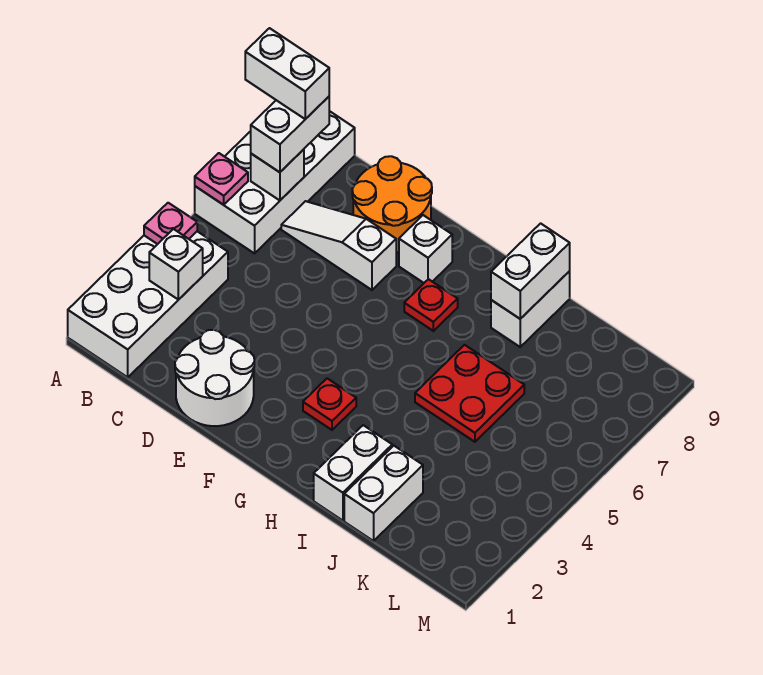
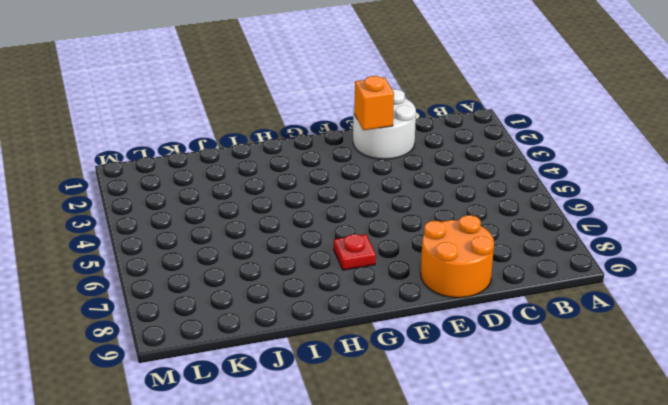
orange brick E2 level 2 -> none
none -> white brick A1:B4 level 1
none -> white brick A6:B9 level 1
none -> white slope C7:E7 level 1 top E

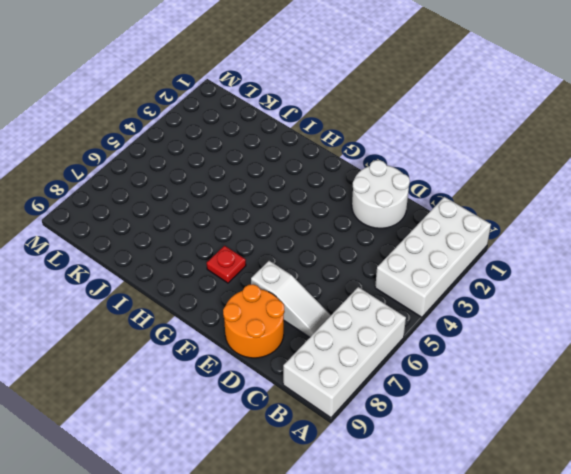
none -> white brick F8 level 1
none -> red plate G3 level 1
none -> white brick I1:I2 level 1

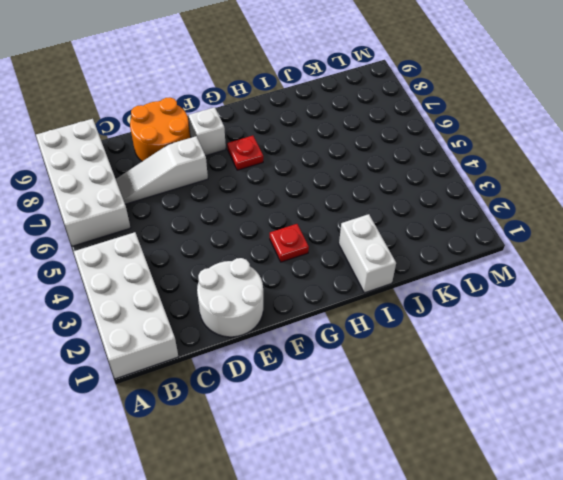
none -> red plate I5:J6 level 1
none -> white brick I8:I9 level 1
none -> white brick J1:J2 level 1

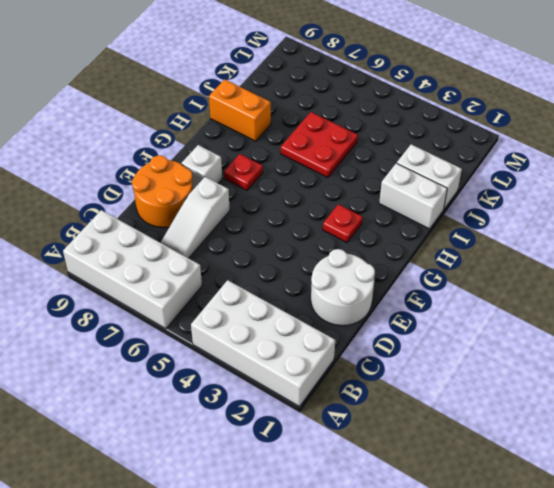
orange brick I8:I9 level 1 -> white brick I8:I9 level 1
none -> pink plate A4 level 2
none -> pink plate A6 level 2
none -> white brick B3 level 2

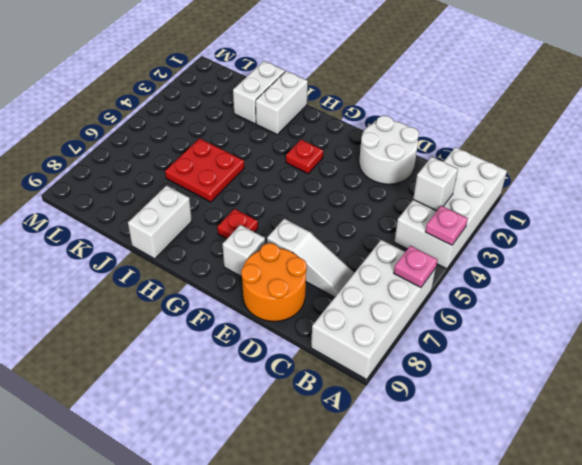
none -> white brick B7 level 2
none -> white brick I8:I9 level 2
none -> white brick B7:B8 level 3

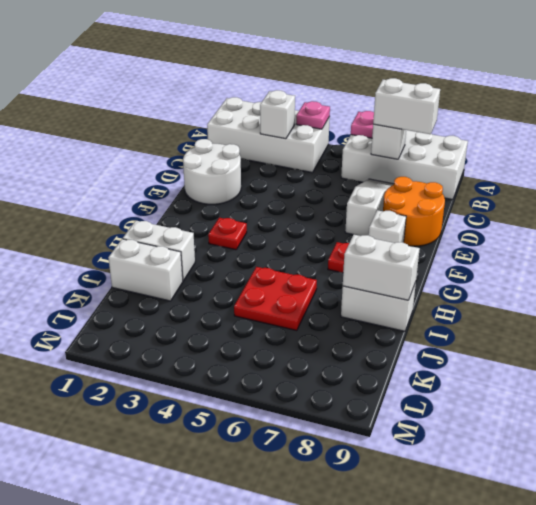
none -> white brick A8:B8 level 4

